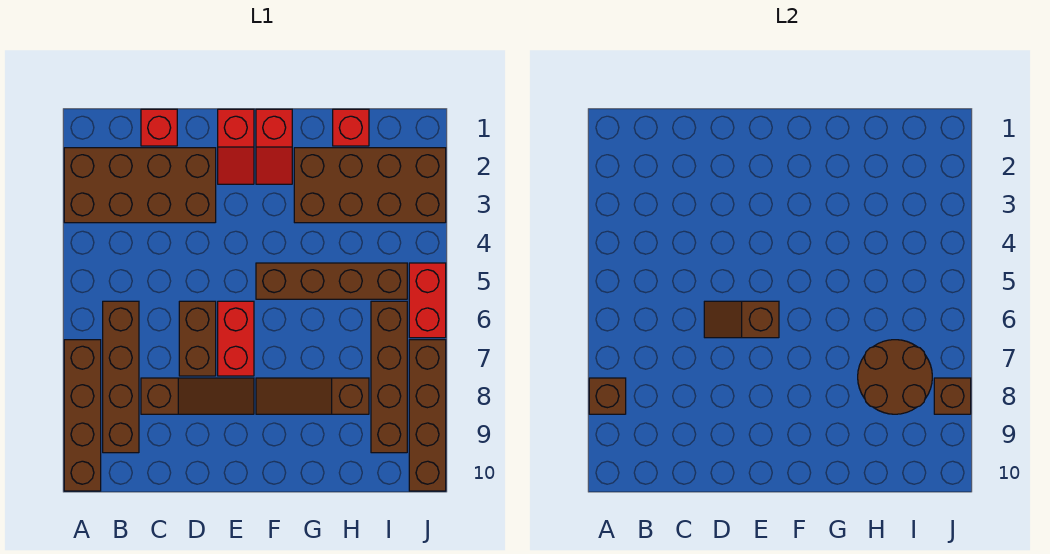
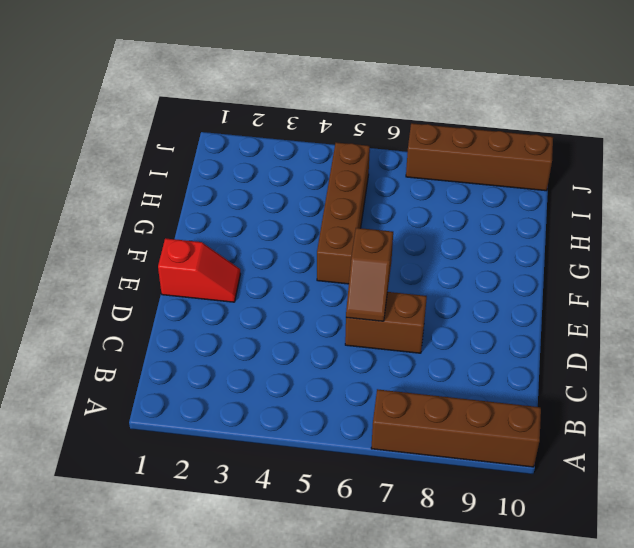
none -> brown brick A2:D3 level 1
none -> brown brick B6:B9 level 1
none -> red brick C1 level 1

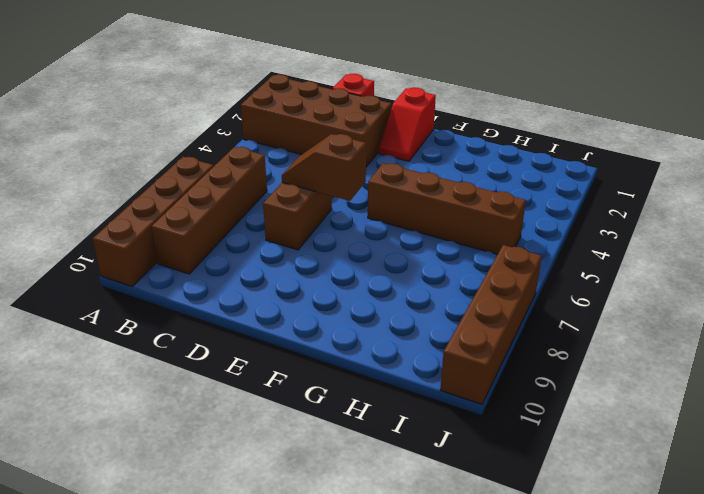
none -> brown slope C8:E8 level 1 top C
none -> red brick E6:E7 level 1
none -> red slope F1:F2 level 1 top 1

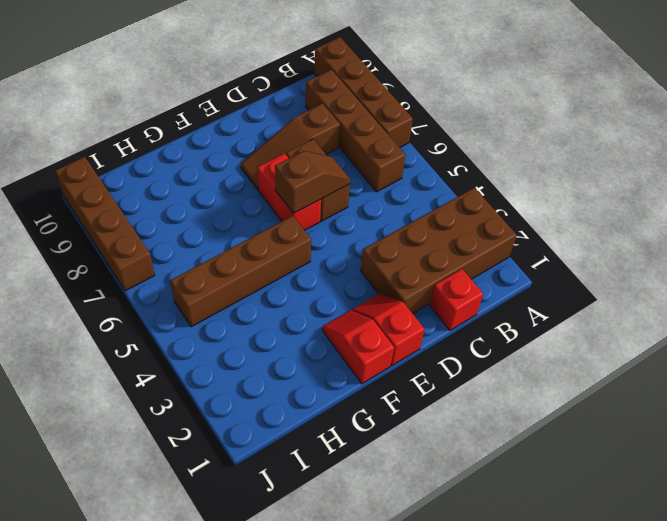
none -> brown slope F8:H8 level 1 top H
none -> brown brick G2:J3 level 1
none -> red brick H1 level 1

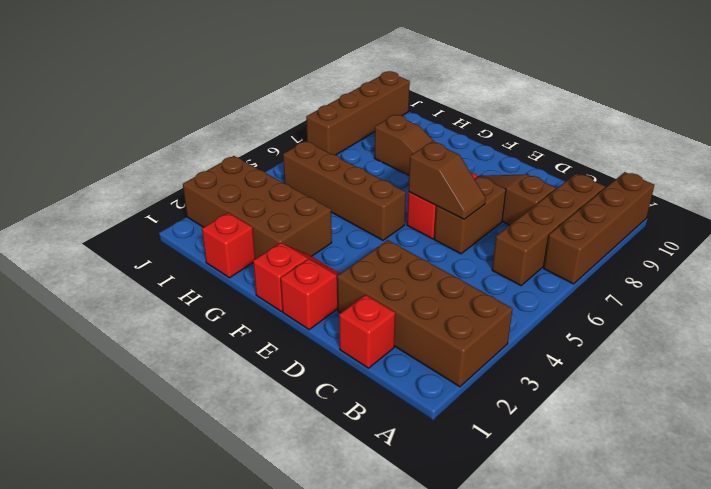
none -> brown brick I6:I9 level 1
none -> red brick J5:J6 level 1
none -> brown brick A8 level 2

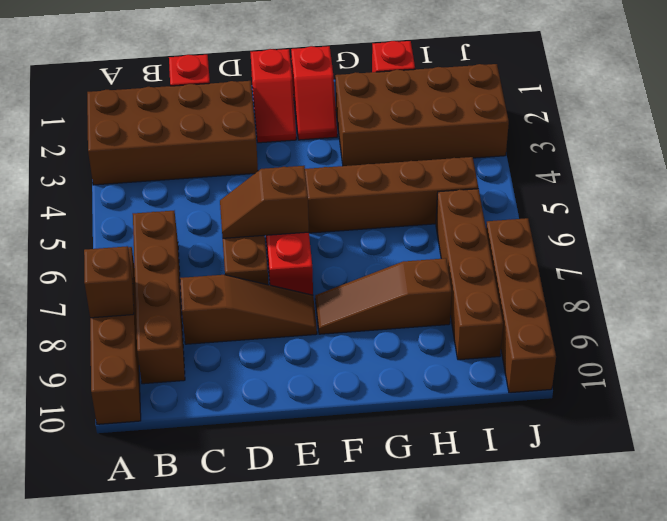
none -> red brick J5:J6 level 1
none -> brown round brick H7:I8 level 2
none -> brown brick J8 level 2

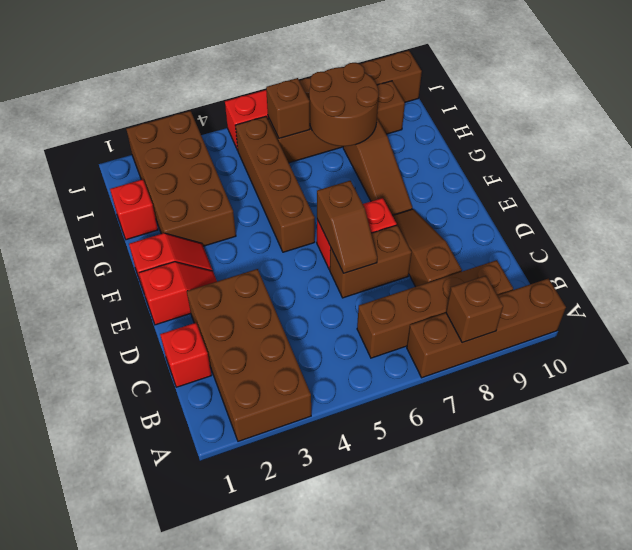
brown brick I6 level 2 -> brown brick J8 level 2

